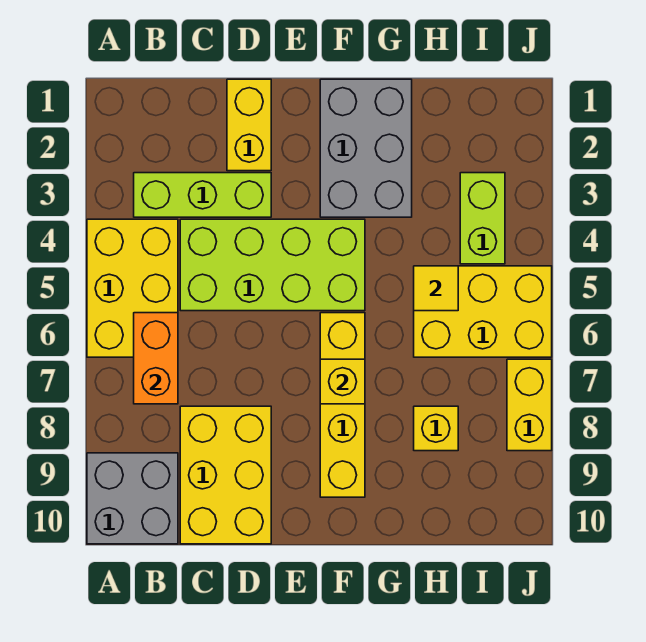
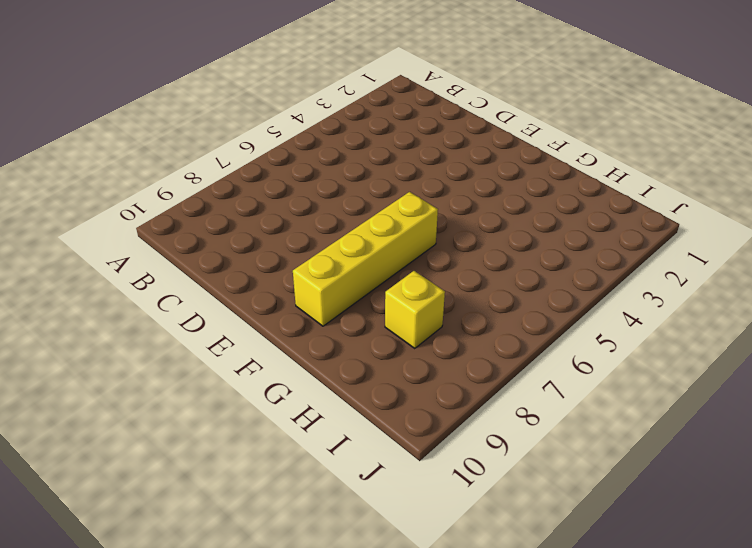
none -> yellow brick A4:B6 level 1
none -> grey brick A9:B10 level 1
none -> lime brick B3:D3 level 1

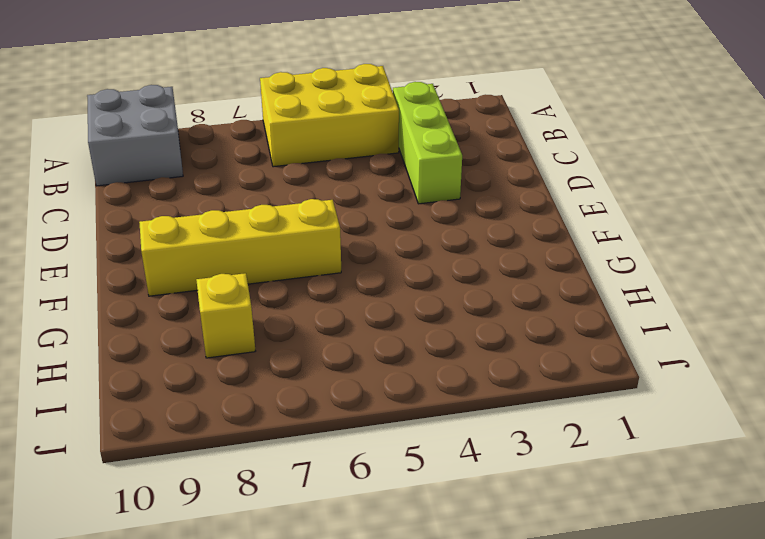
none -> lime brick C4:F5 level 1
none -> yellow brick C8:D10 level 1
none -> yellow brick D1:D2 level 1

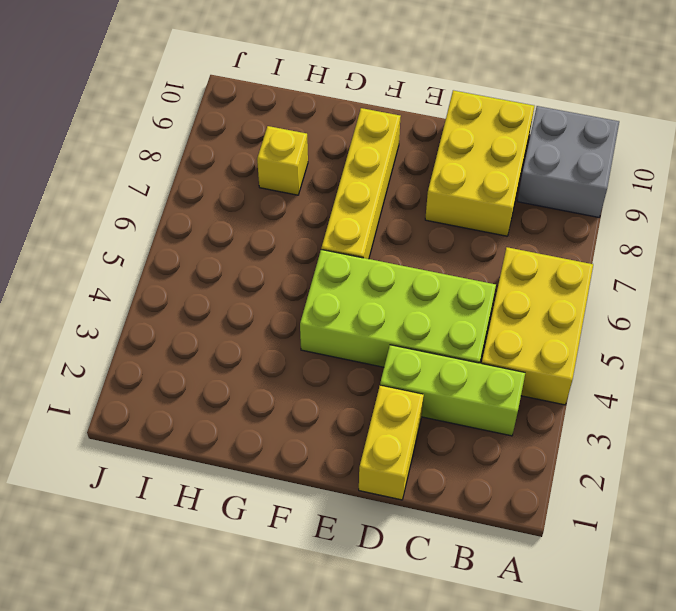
none -> grey brick F1:G3 level 1
none -> yellow brick H5:J6 level 1
none -> lime brick I3:I4 level 1

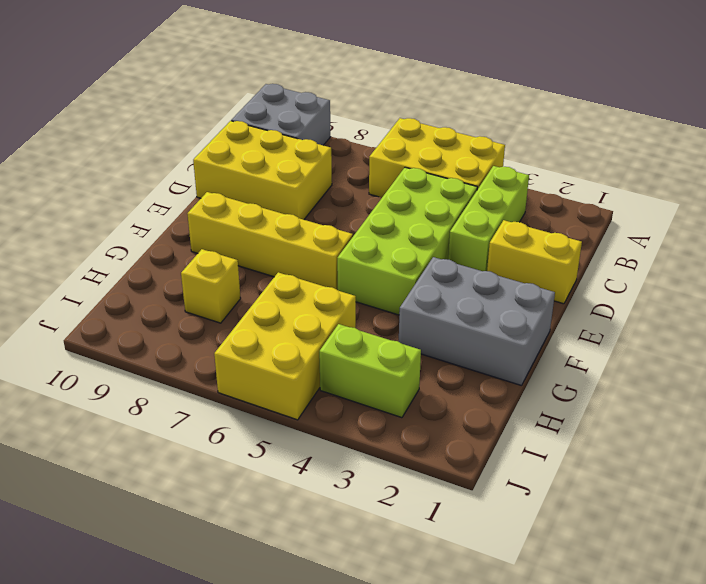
none -> yellow brick J7:J8 level 1
none -> orange brick B6:B7 level 2
none -> yellow brick F7 level 2

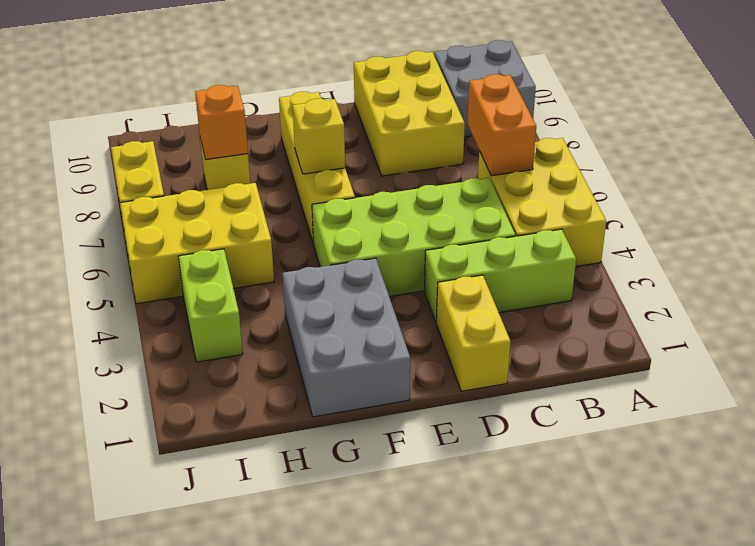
orange brick H8 level 2 -> none
none -> yellow tile H5 level 2

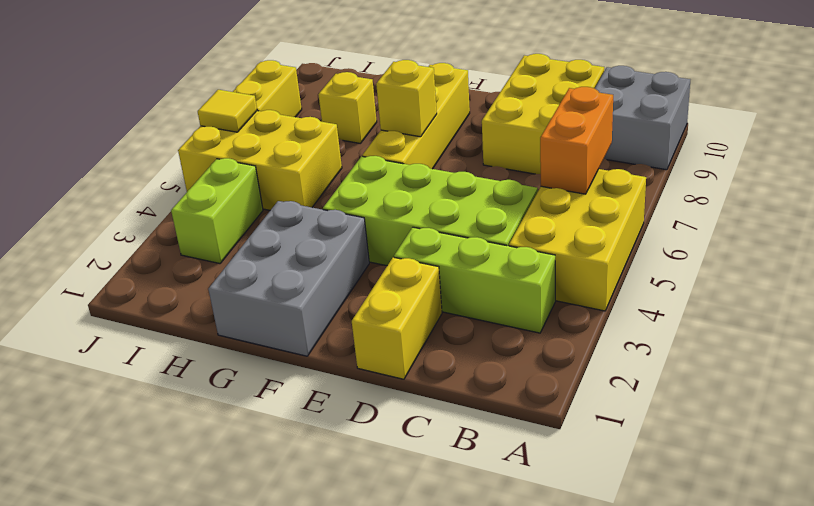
yellow tile J6 level 2 -> yellow tile H5 level 2

